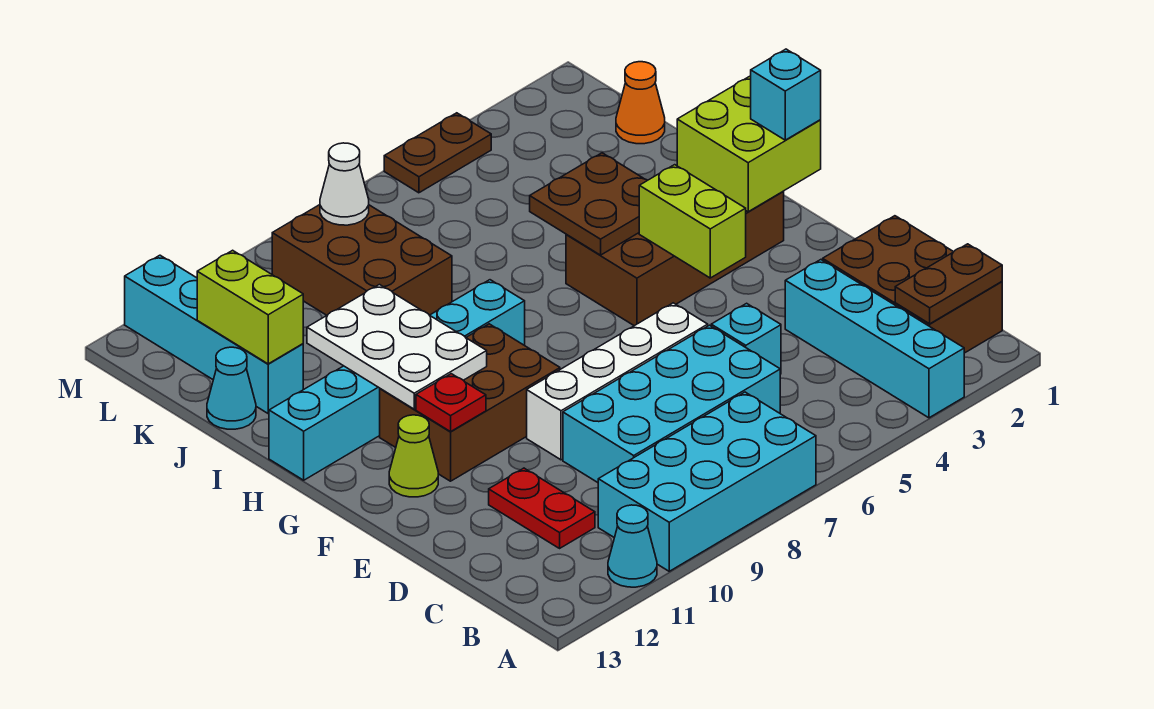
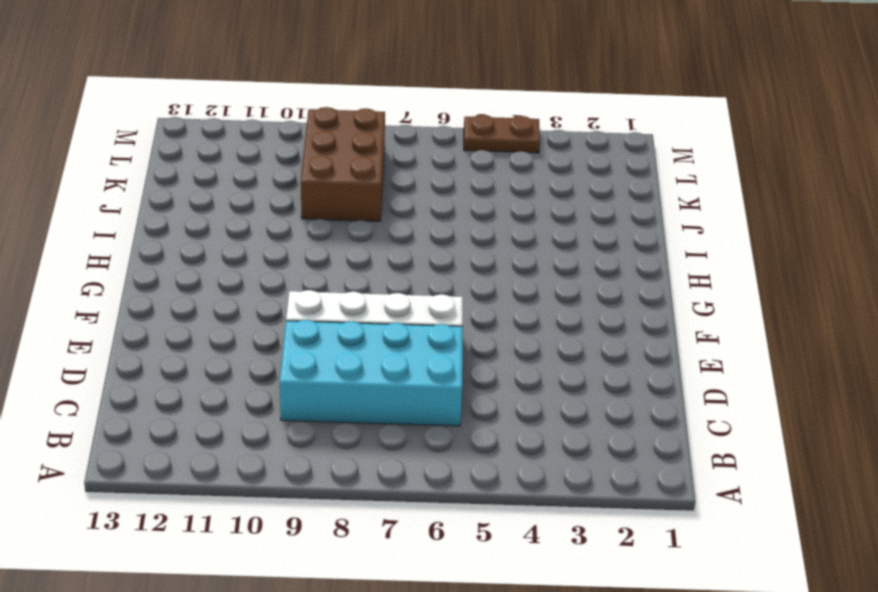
none -> cyan brick A3:D3 level 1
none -> cyan brick A7:B10 level 1
none -> cyan cone A11 level 1

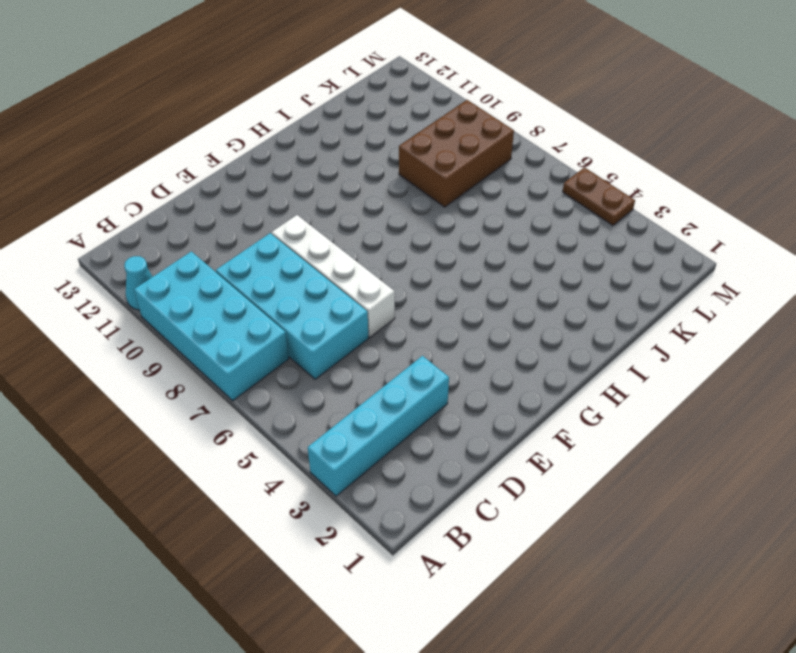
none -> brown brick B1:D2 level 1
none -> red plate C11:D11 level 1
none -> cyan brick D5 level 1

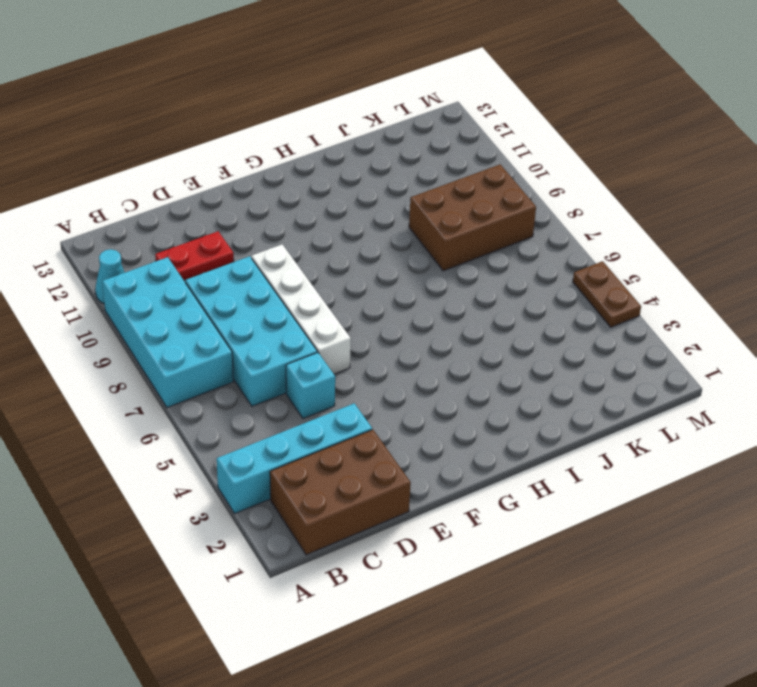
none -> brown brick F9:G11 level 1
none -> lime cone F12 level 1
none -> brown brick G2:H5 level 1

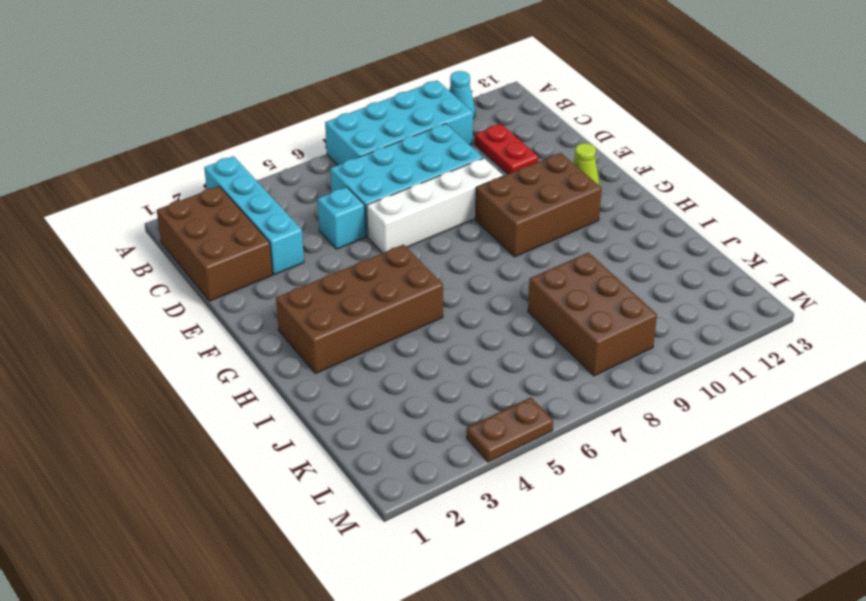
none -> cyan brick H8:H13 level 1
none -> cyan brick J12:M12 level 1
none -> cyan cone J13 level 1

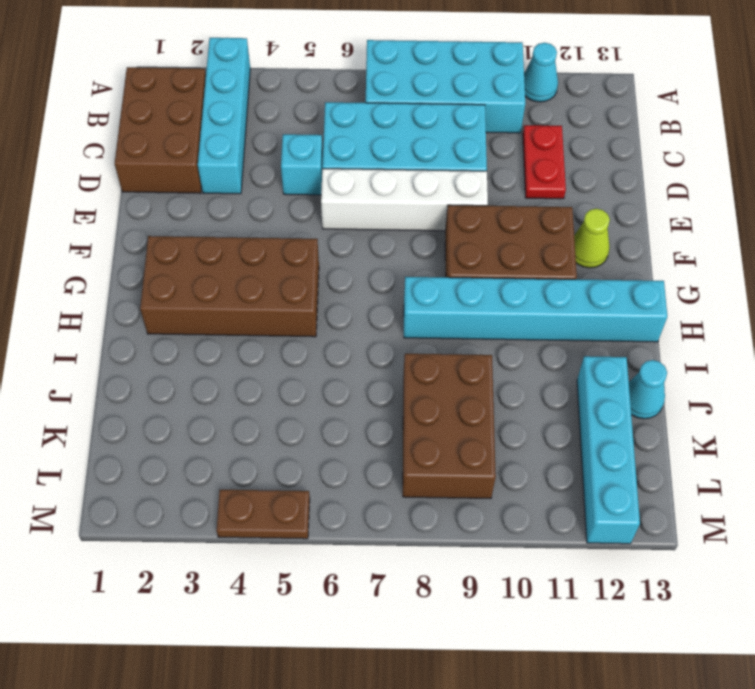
none -> orange cone K1 level 1
none -> brown plate B1:B2 level 2
none -> lime brick F4:G4 level 2

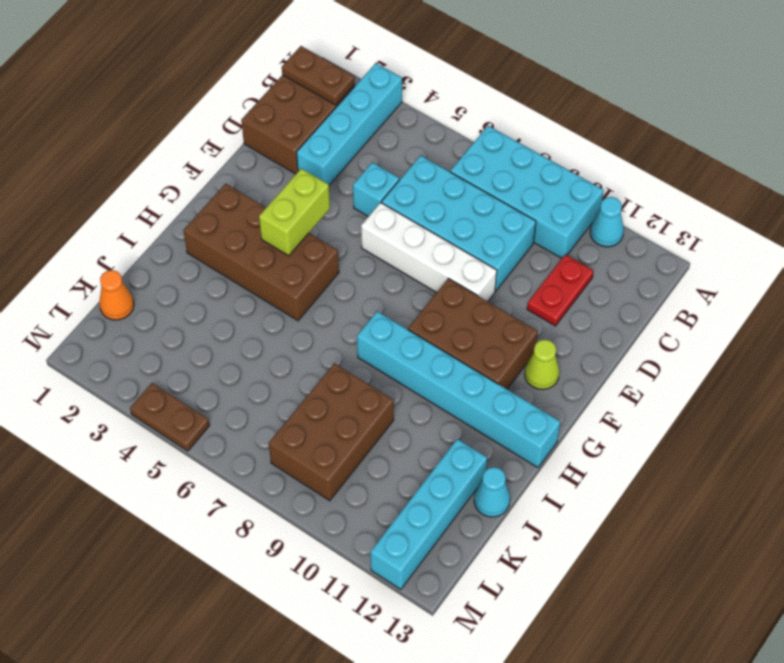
none -> red plate F11 level 2
none -> lime brick G1:H2 level 2
none -> white plate G10:I11 level 2

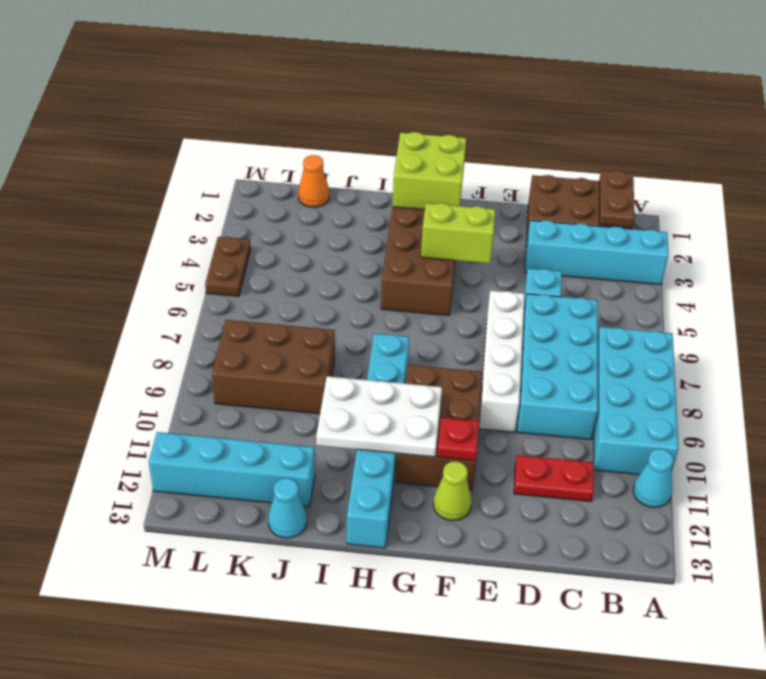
none -> brown plate H4:I5 level 2
none -> lime brick J12:K12 level 2
none -> white cone L8 level 2

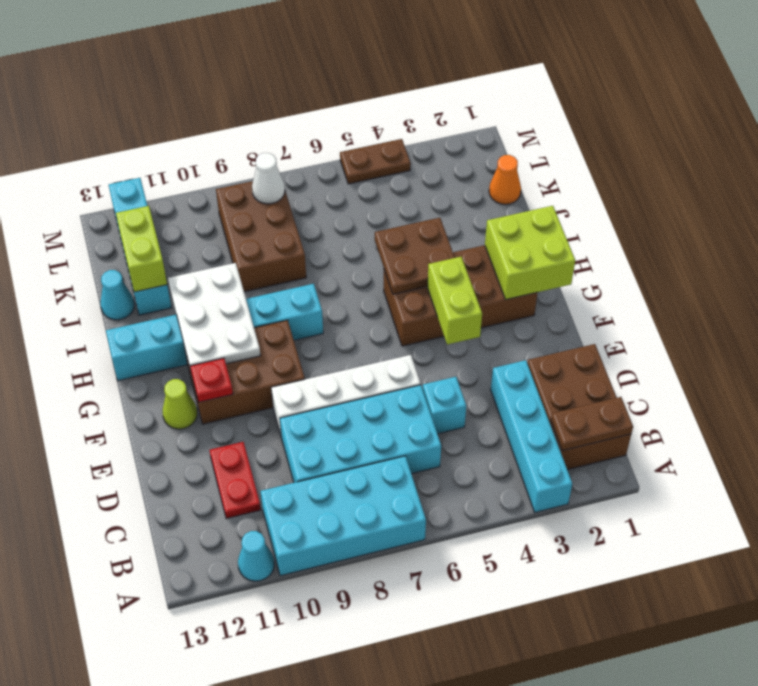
none -> cyan brick G1 level 3

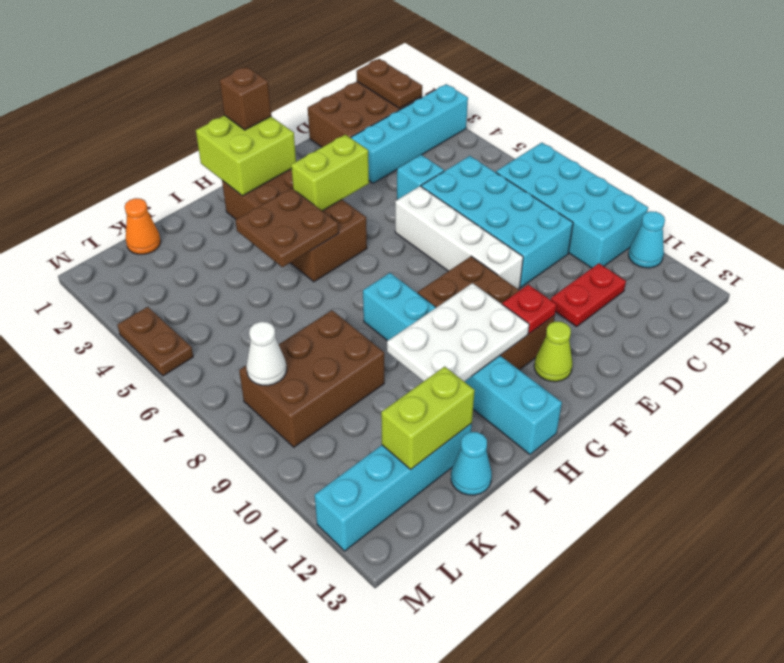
brown brick G1 level 3 -> cyan brick G1 level 3

